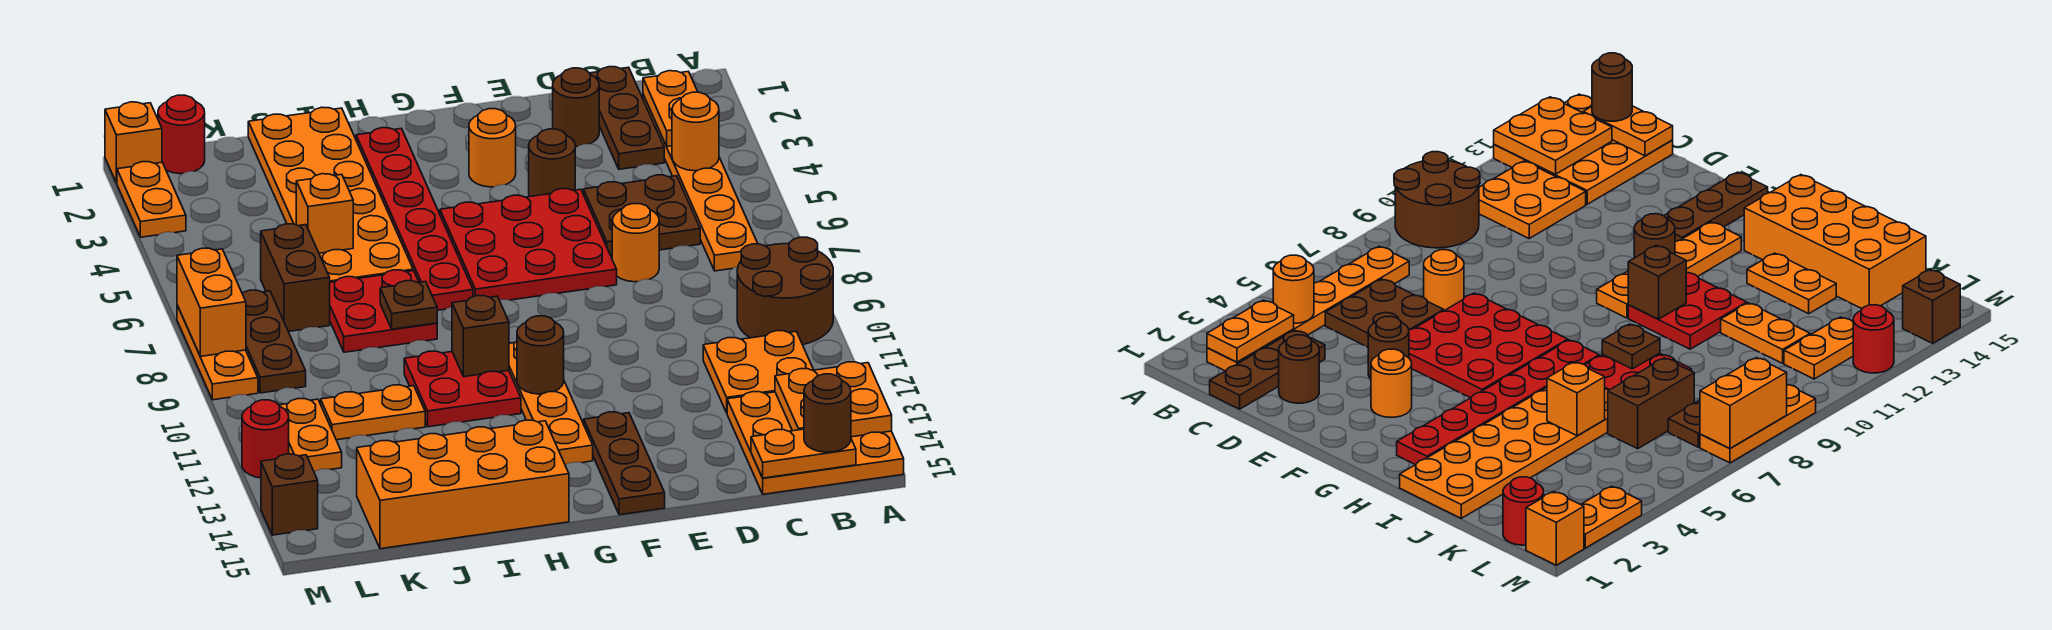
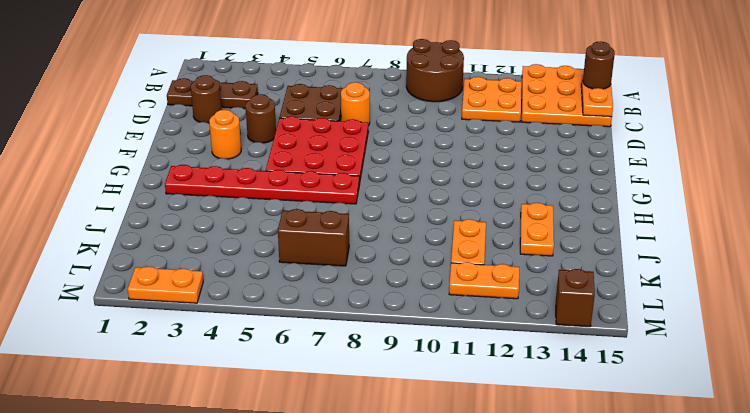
none -> orange plate B2:B7 level 1
none -> brown plate F13:F15 level 1
none -> orange plate G10:G13 level 1
none -> red plate H10:I11 level 1

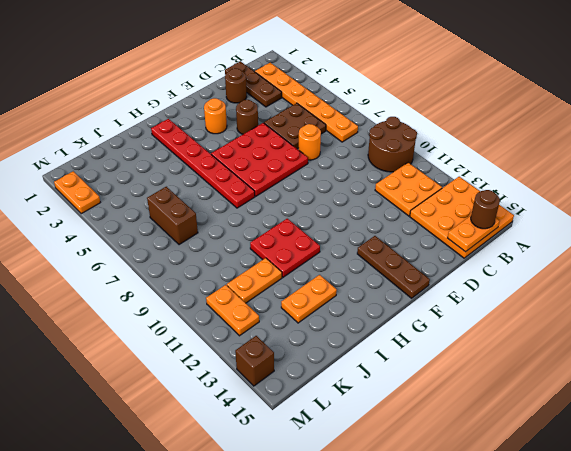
none -> orange plate G10:G13 level 1
none -> orange brick H14:K15 level 1
none -> orange plate I1:J6 level 1
none -> red plate I7:J8 level 1

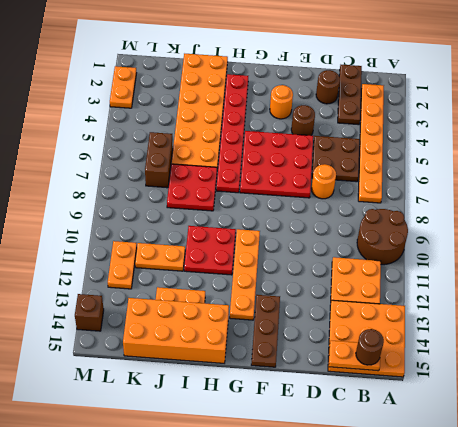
none -> red round brick L1 level 1
none -> brown plate L7:L9 level 1
none -> orange brick M1 level 1
none -> orange plate M7:M9 level 1

